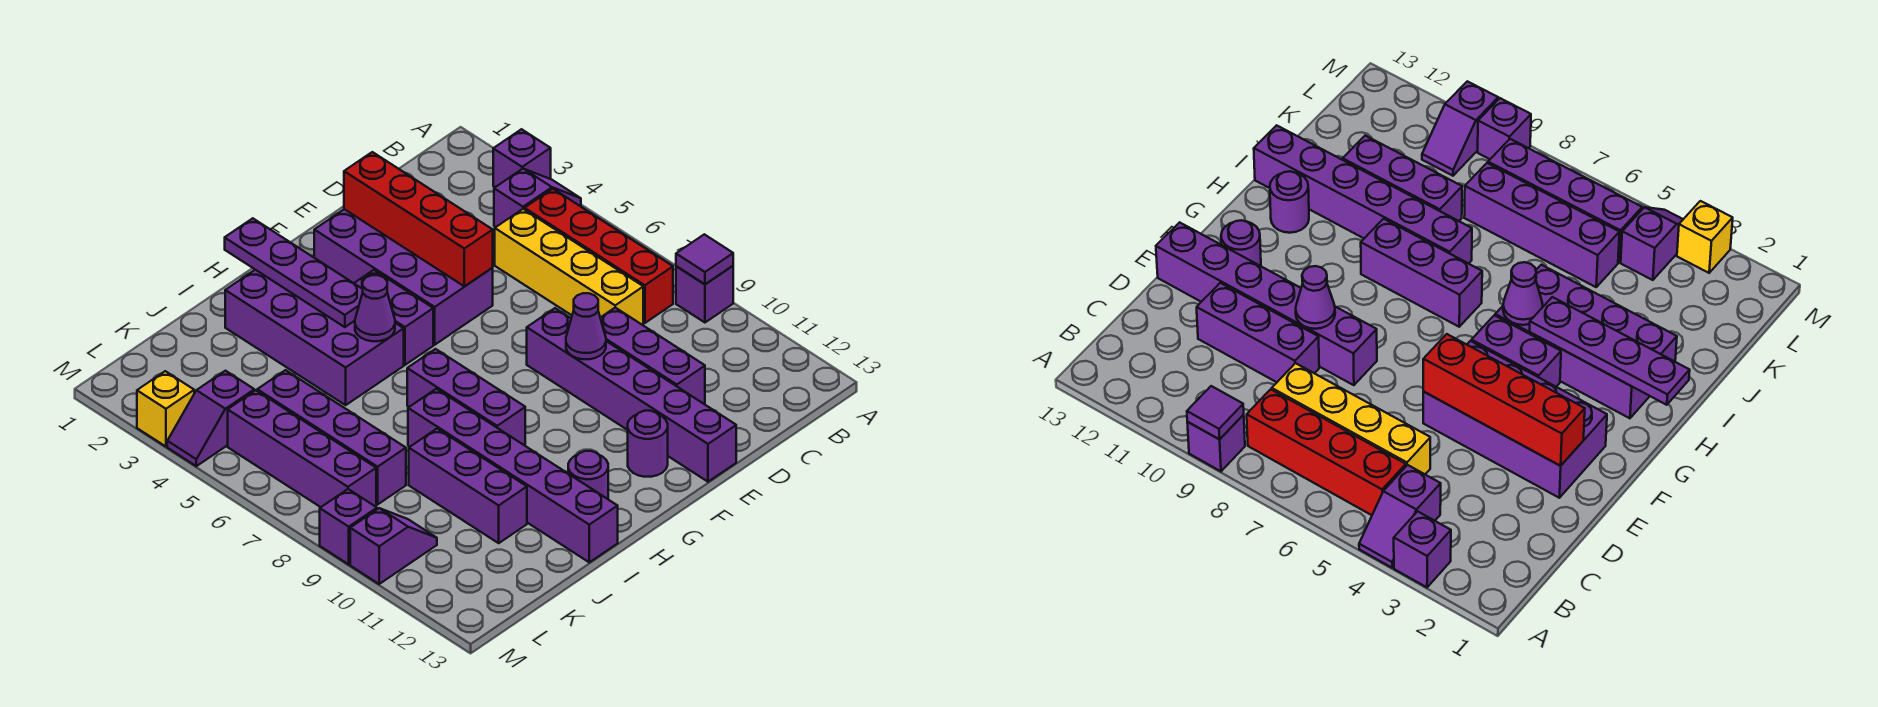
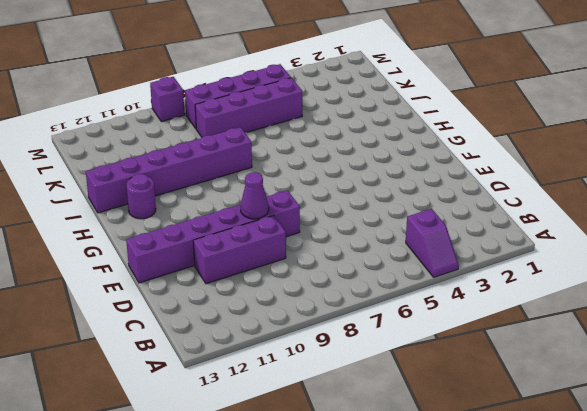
none -> purple brick A3 level 1
none -> purple brick A9 level 1
none -> red brick B5:B8 level 1

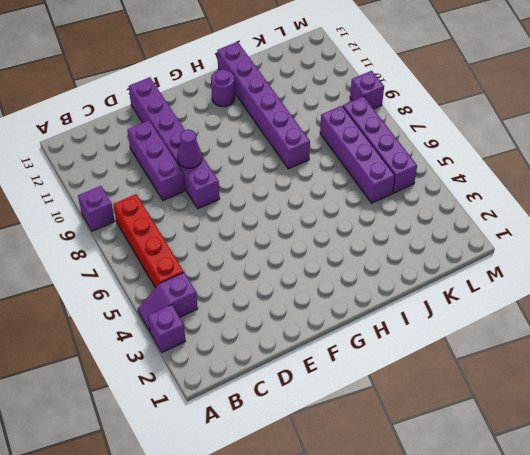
none -> yellow brick C5:C8 level 1
none -> purple brick E2:F5 level 1
none -> purple round brick F12 level 1

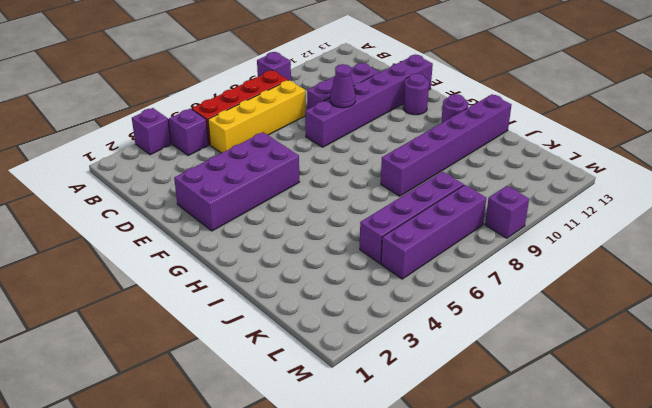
none -> purple brick G4:G5 level 1
none -> purple brick H2:I5 level 1
none -> purple brick H7:H9 level 1

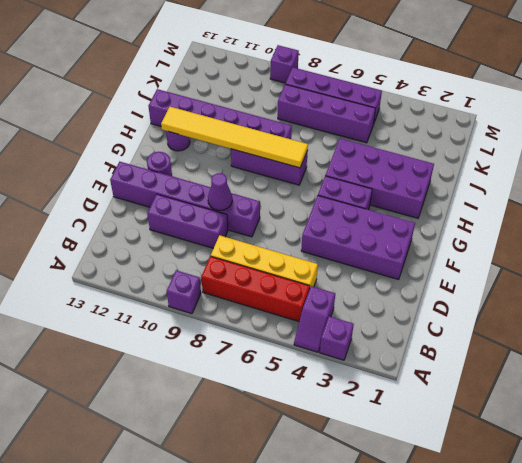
yellow tile H7:H12 level 2 -> none
none -> purple brick J9:J11 level 1
none -> purple slope L4:M4 level 1 top L
none -> purple slope L10:M10 level 1 top M

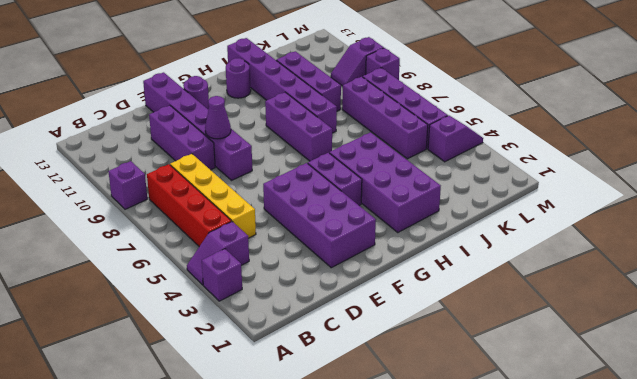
none -> yellow brick M3 level 1
none -> purple tile A9 level 2
none -> red brick E2:E5 level 2

